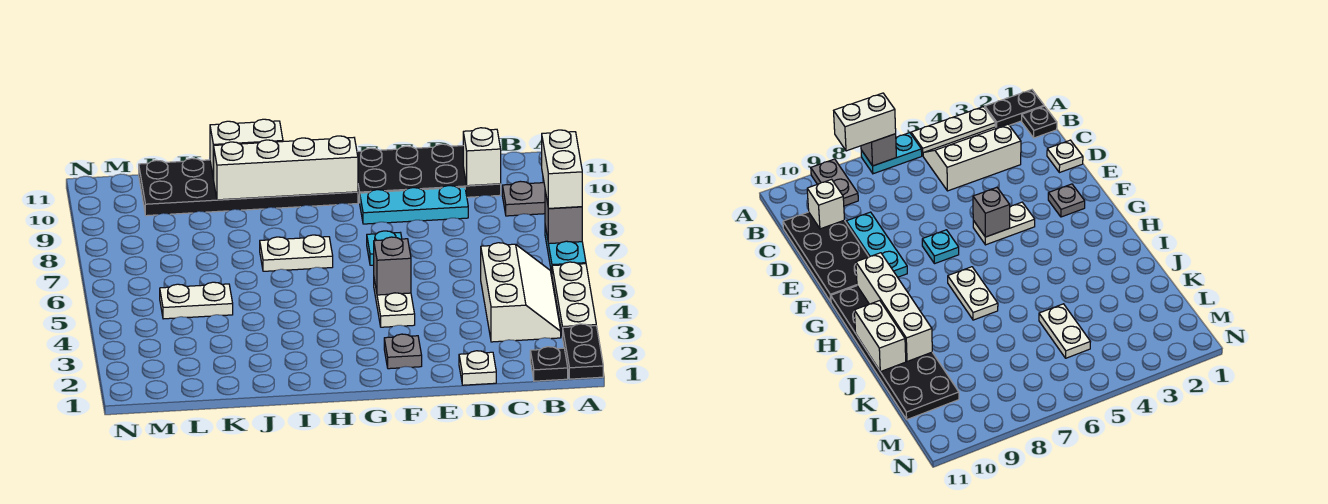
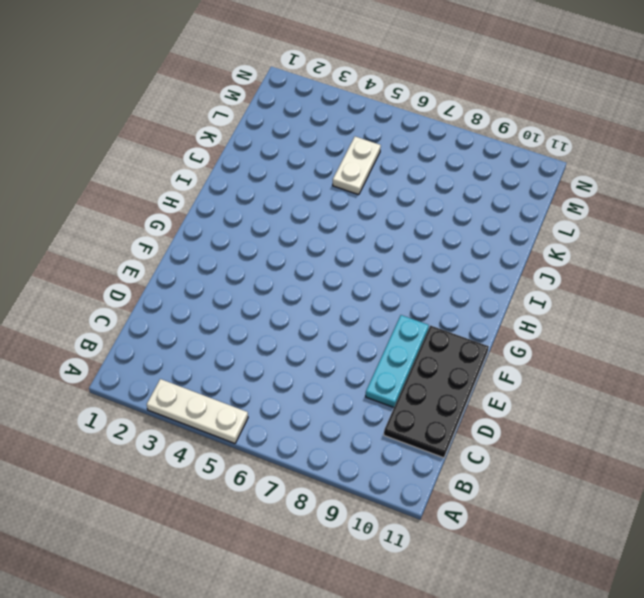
none -> black plate A1:A2 level 1
none -> cyan plate A6:A7 level 1
none -> grey plate A9:B9 level 1

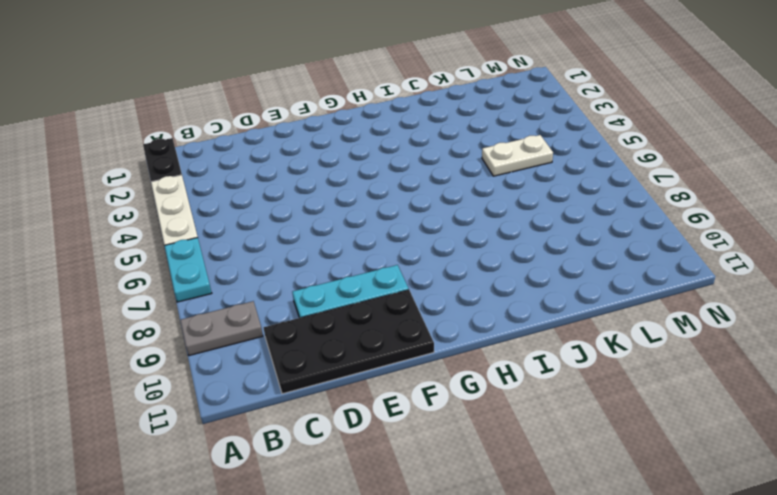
none -> black plate B1 level 1
none -> white slope B3:C5 level 1 top C
none -> white plate D1 level 1

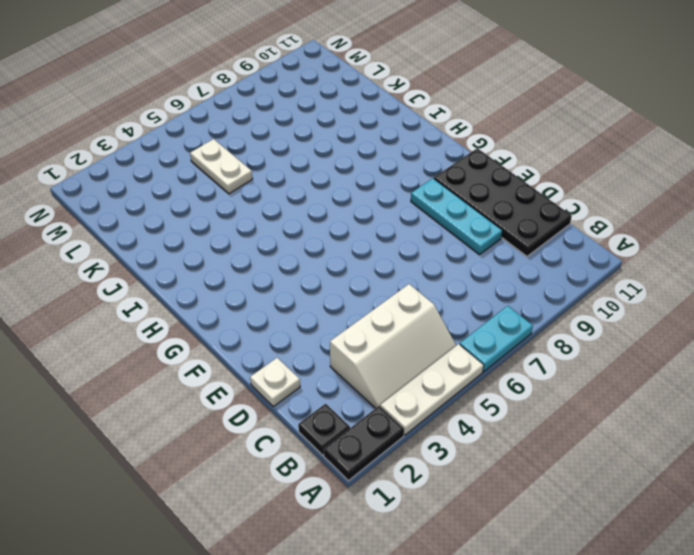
none -> grey plate A9:B9 level 1
none -> grey plate F2 level 1
none -> white plate F4:F5 level 1

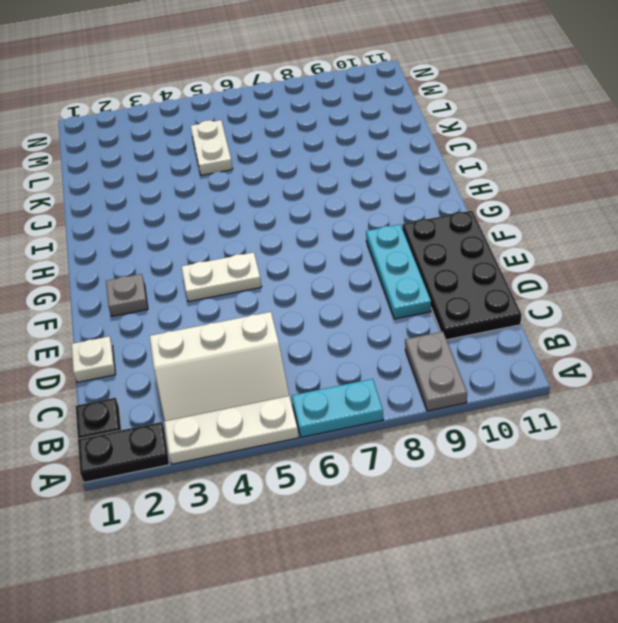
none -> cyan plate F7 level 1
none -> black plate G10:L11 level 1
none -> white plate H7:I7 level 1

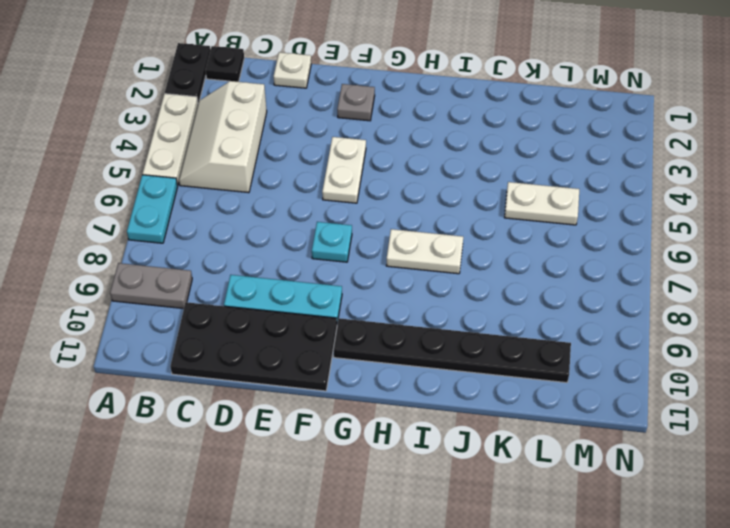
black plate G10:L10 level 1 -> black plate G10:L11 level 1
none -> grey brick A7 level 2
none -> white brick C10 level 2
none -> grey brick F5 level 2

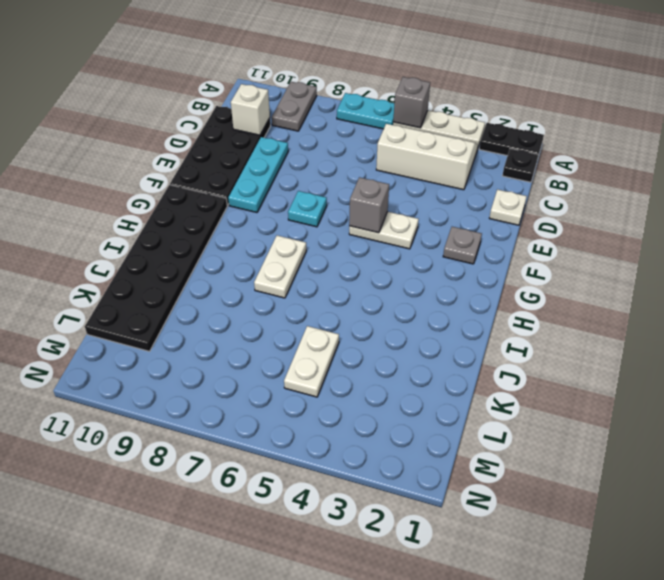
grey brick A5 level 2 -> grey brick A7 level 2
none -> white brick G10:J10 level 2
none -> white brick I11:J11 level 2
none -> white brick A7:A8 level 3

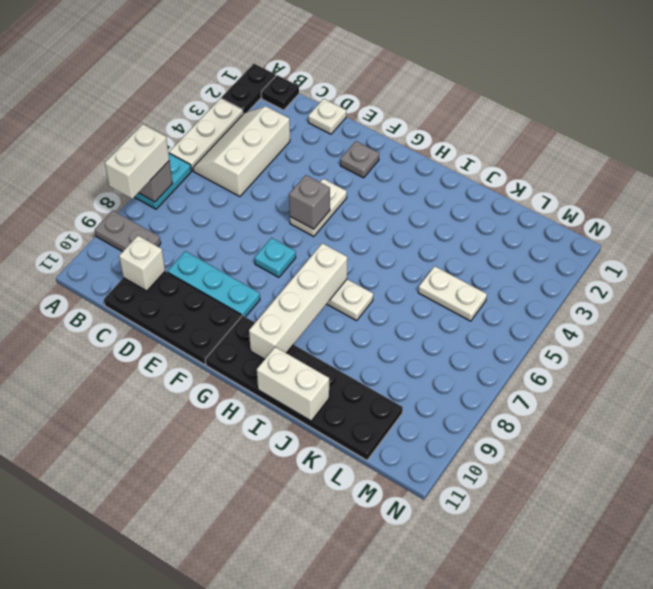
white brick H7:H10 level 2 -> white brick G10:J10 level 2

